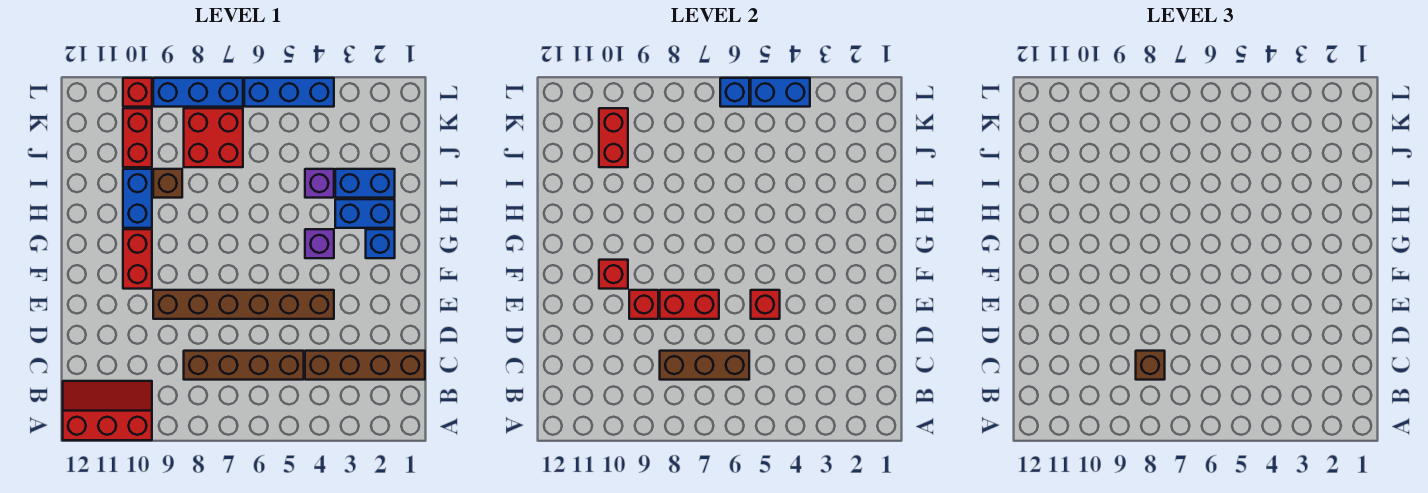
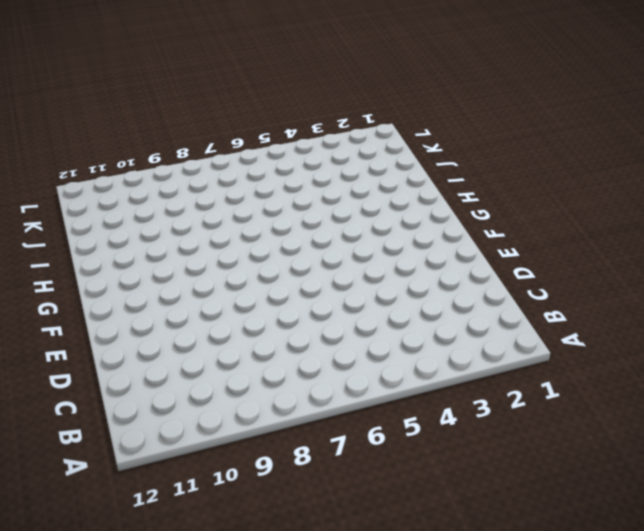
none -> red slope A10:B12 level 1 top A
none -> brown brick C1:C4 level 1
none -> brown brick C5:C8 level 1

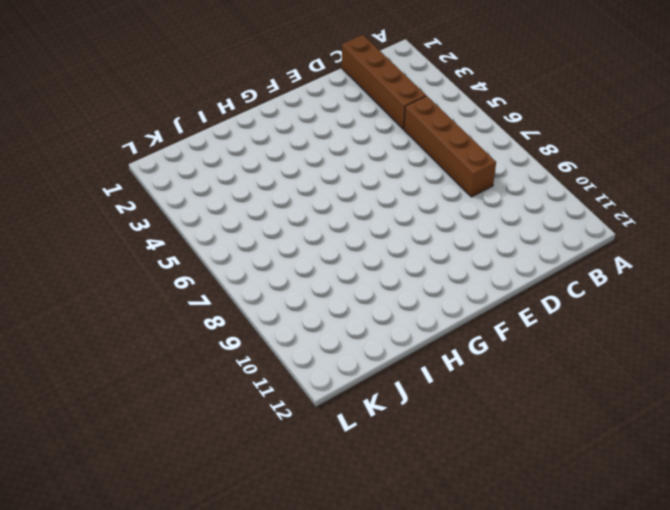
none -> red slope A10:B12 level 1 top A
none -> brown brick E4:E9 level 1
none -> red brick F10:G10 level 1

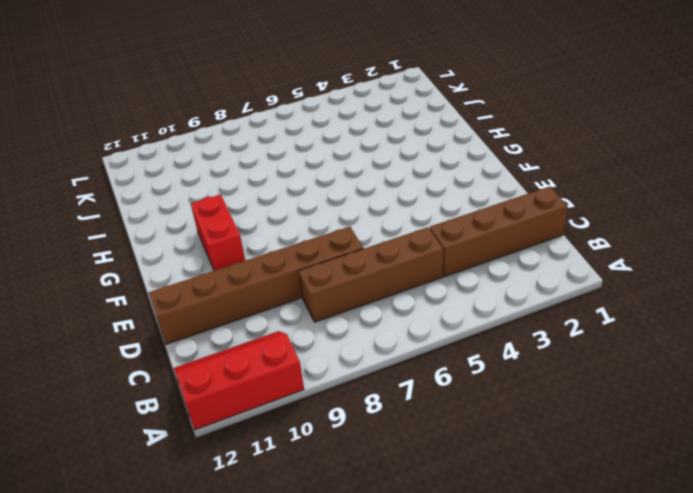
brown brick D7:D12 level 1 -> brown brick E4:E9 level 1
none -> blue brick G2 level 1
none -> purple brick G4 level 1
none -> blue brick H2:H3 level 1

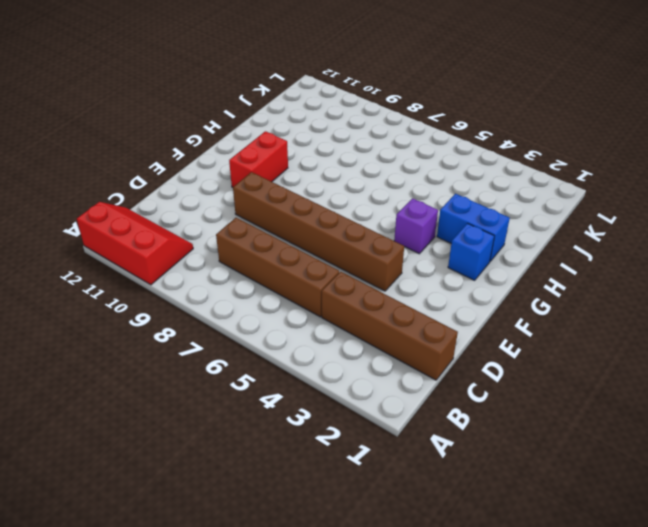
none -> blue brick H10:I10 level 1
none -> blue brick I2:I3 level 1
none -> purple brick I4 level 1

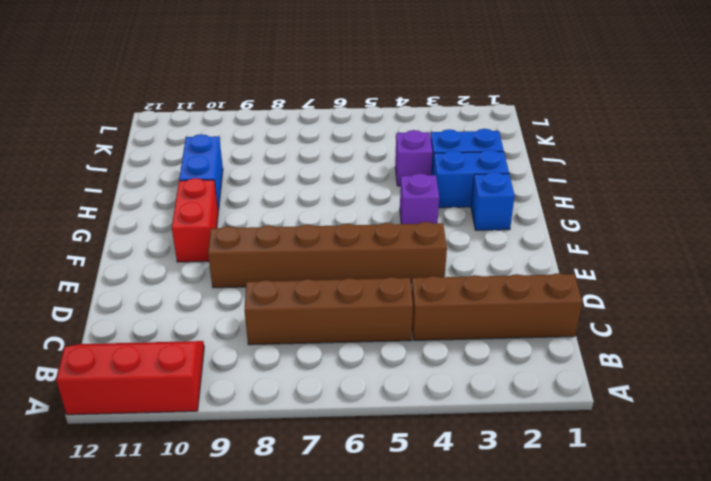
none -> brown brick I9 level 1
none -> red brick J7:K8 level 1
none -> red brick J10:K10 level 1

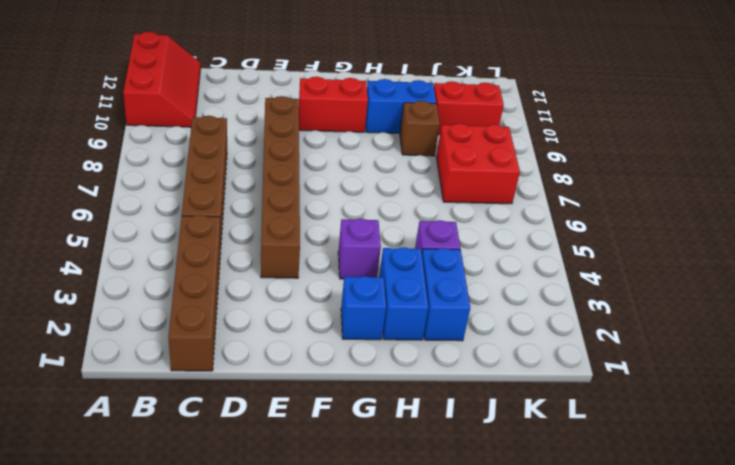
none -> blue brick L4:L6 level 1
none -> blue brick L7:L9 level 1
none -> red brick L10 level 1

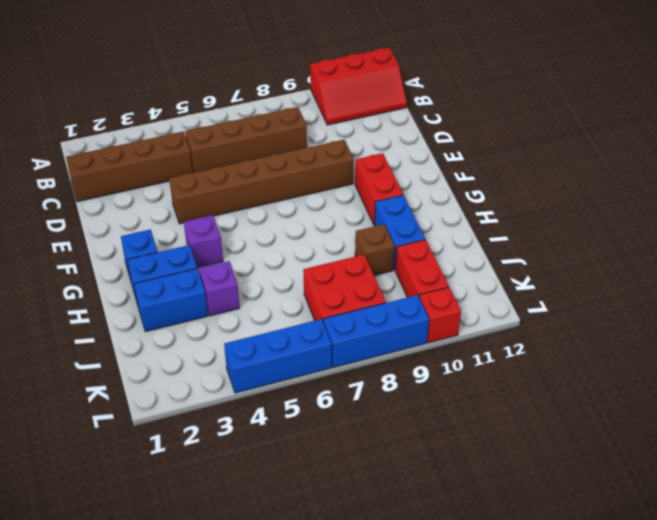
none -> brown brick C6:C8 level 2
none -> red brick E5 level 2
none -> red brick E7:E8 level 2

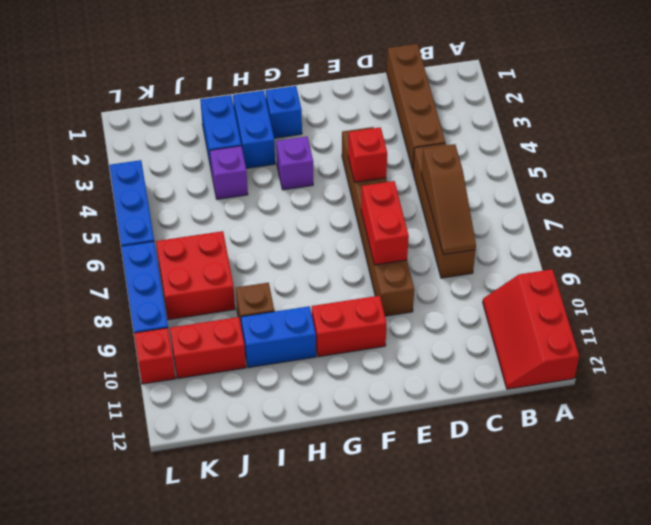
brown slope C6:C8 level 2 top 6 -> brown brick C6:C8 level 2
none -> red brick E9 level 2
none -> red brick F10 level 2
none -> red brick J10:K10 level 2

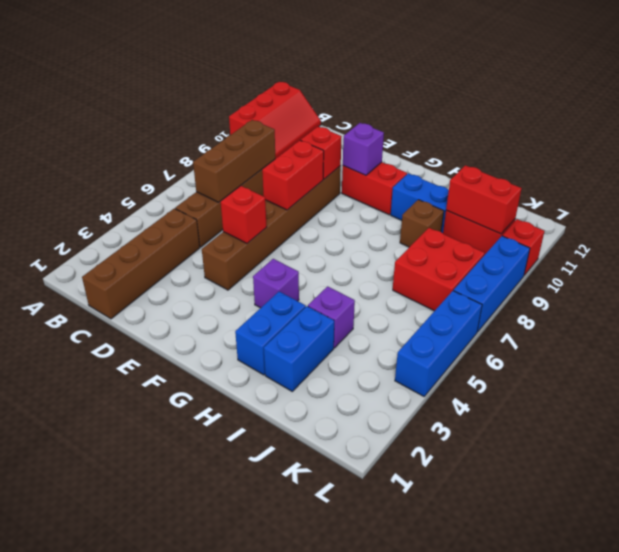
purple brick F10 level 2 -> red brick F10 level 2
none -> blue brick G2 level 1
none -> blue brick L4:L5 level 2
none -> blue brick L6 level 2

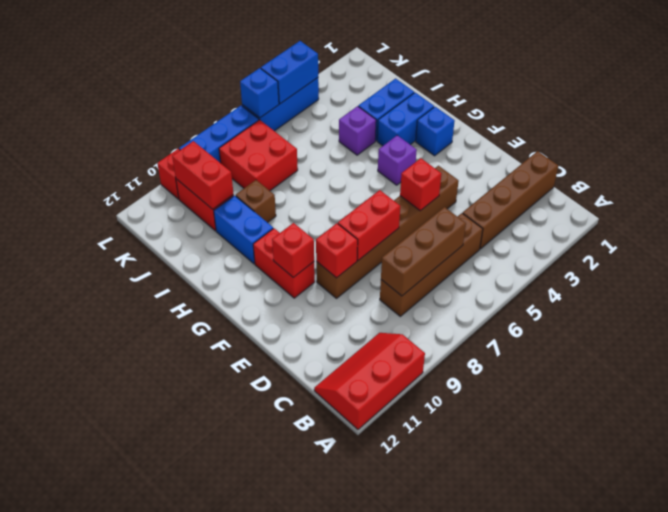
none -> brown brick C8 level 3

